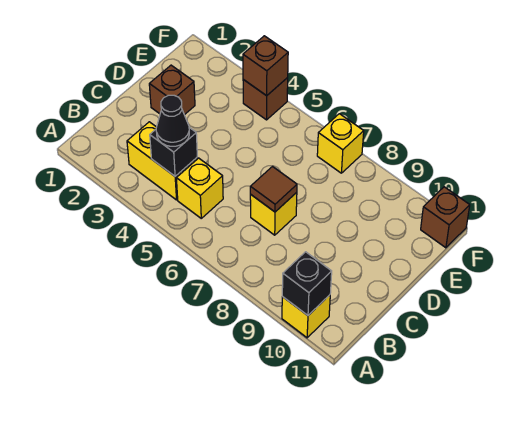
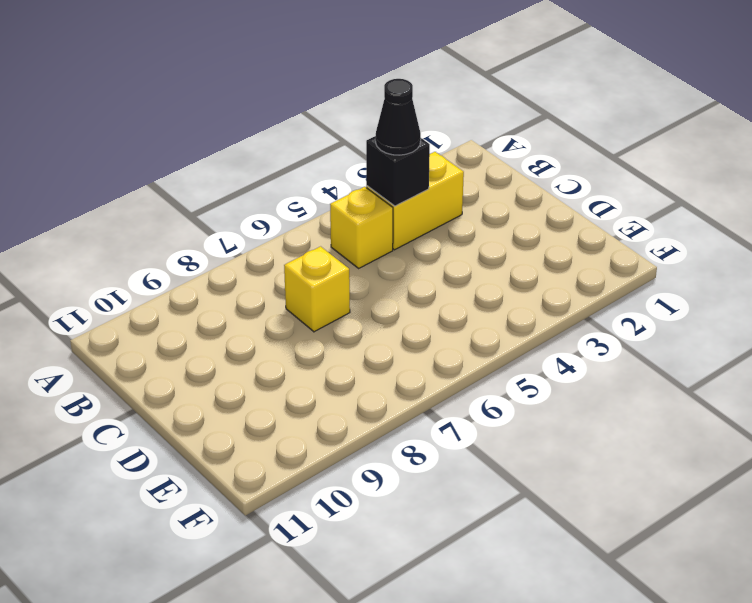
none -> yellow brick A10 level 1
none -> brown brick D2 level 1
none -> brown brick F4 level 1

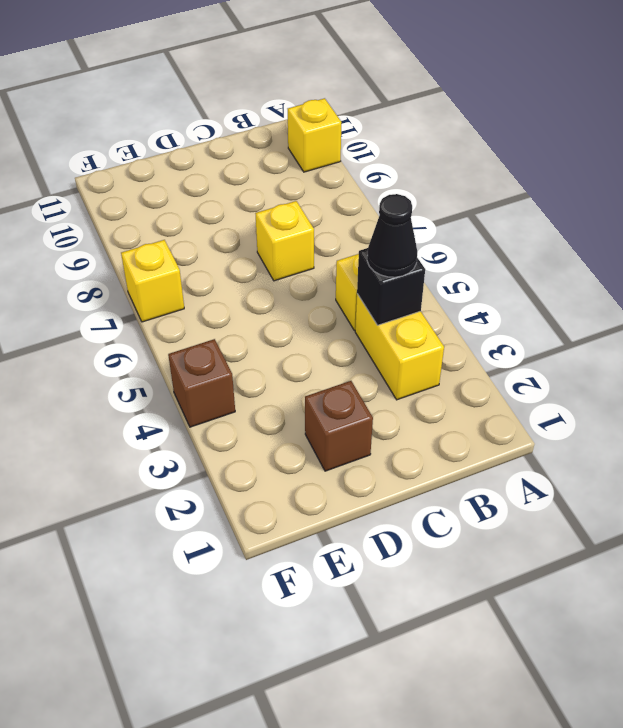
none -> brown brick F11 level 1
none -> black brick A10 level 2
none -> brown tile C7 level 2

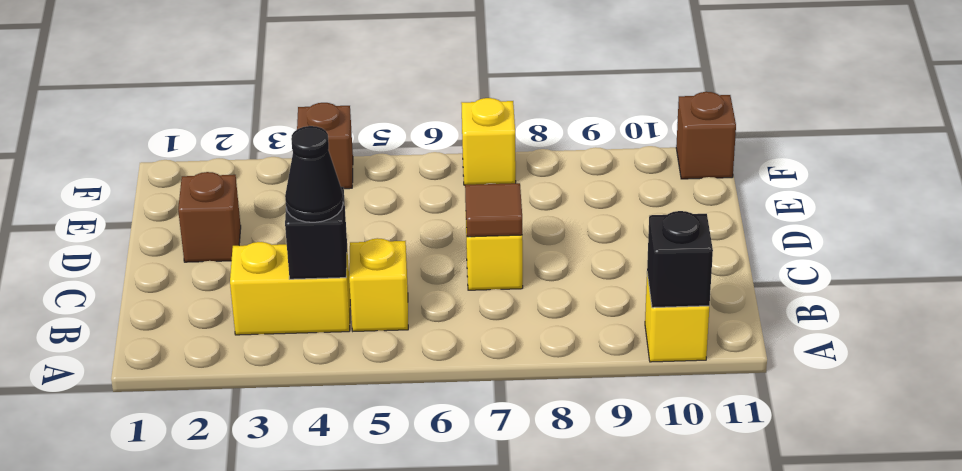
none -> brown brick F4 level 2

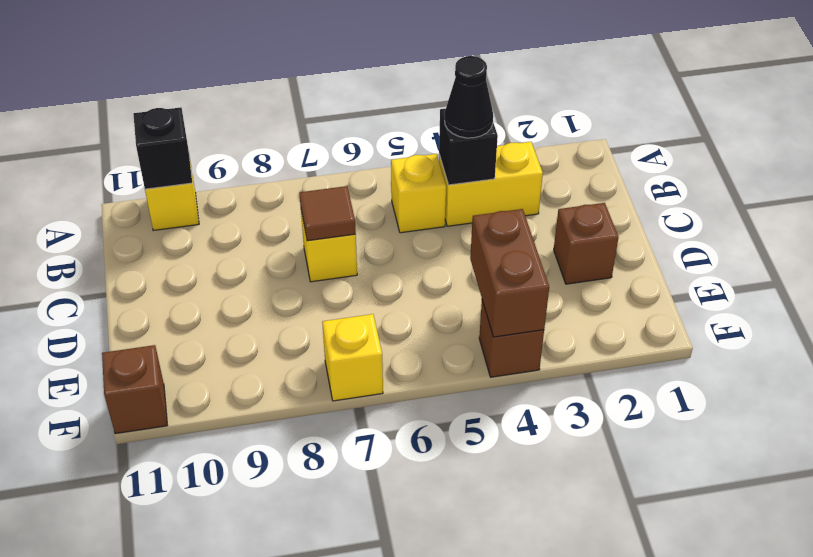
brown brick E4:F4 level 2 -> brown brick F4 level 2

